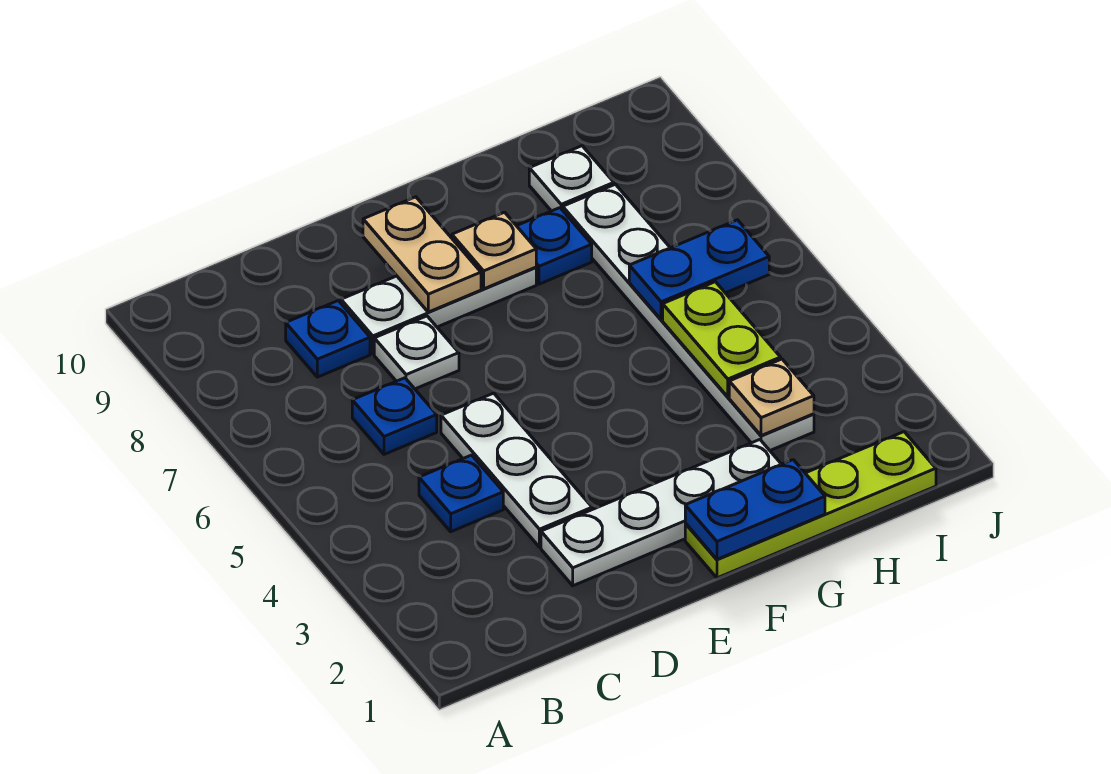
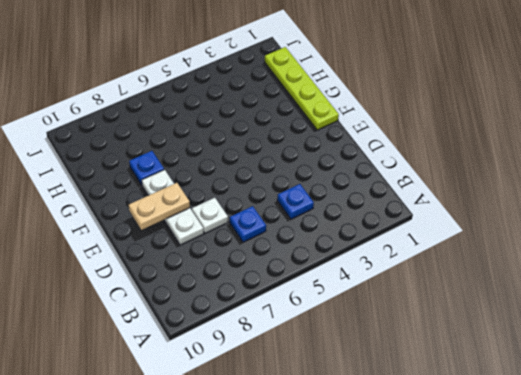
none -> blue plate C8 level 1
none -> white plate D2:G2 level 1
none -> white plate D3:D5 level 1

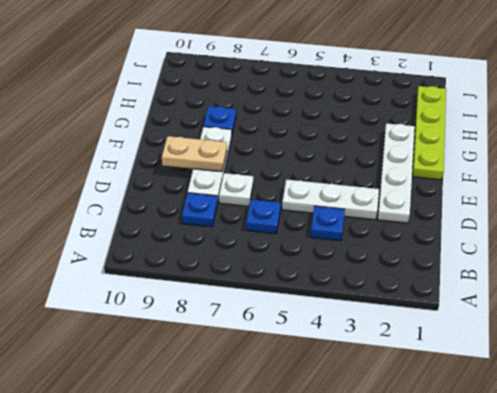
none -> white plate H3:H8 level 1
none -> white plate H9 level 1
none -> blue plate F1:G1 level 2

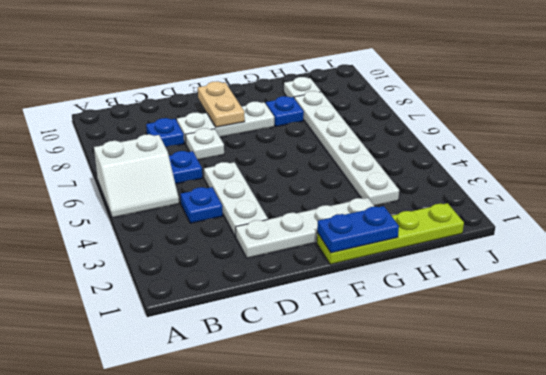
white slope A5:B6 level 1 top 6 -> none
none -> tan plate F8 level 2
none -> tan plate H3 level 2
none -> lime plate H4:H5 level 2

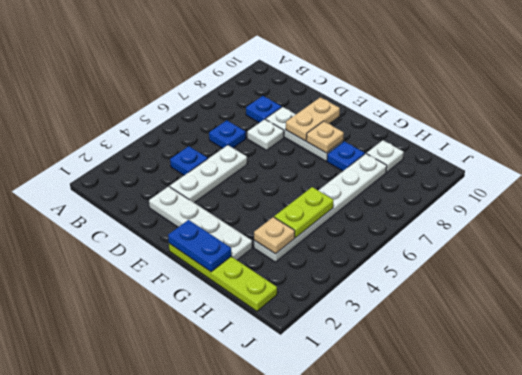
none -> blue plate H6:I6 level 2

